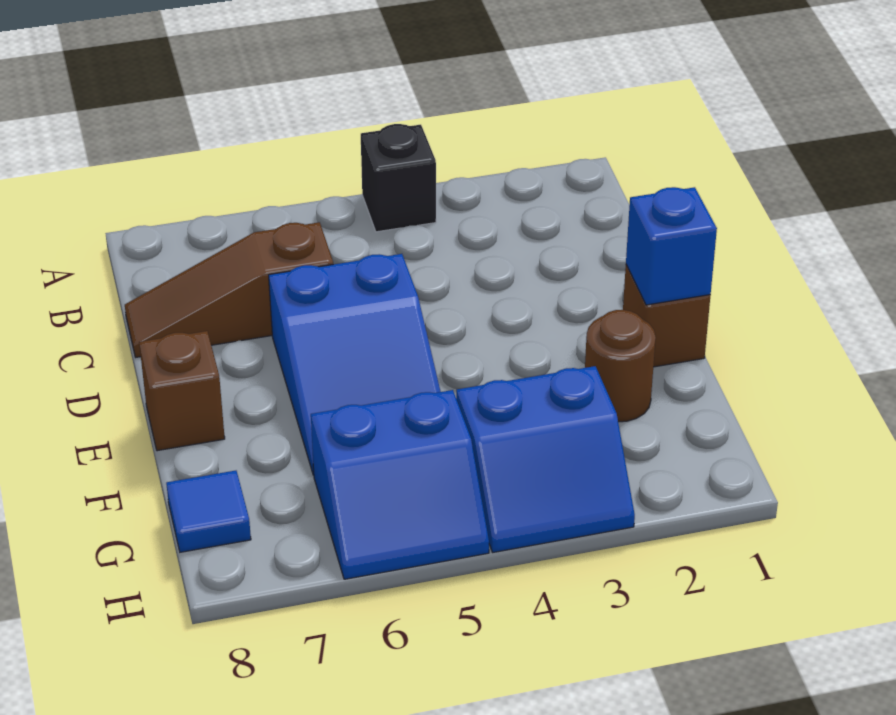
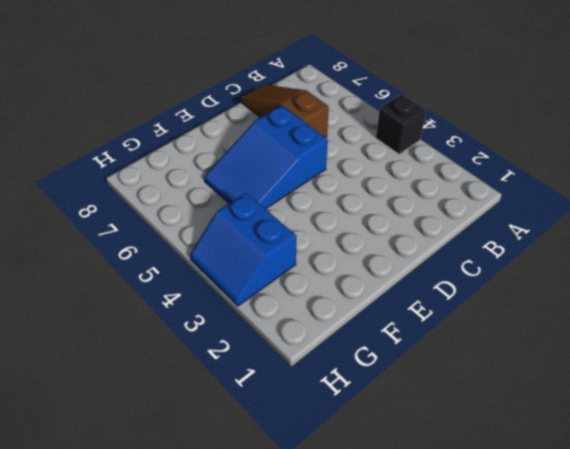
none -> brown brick E1 level 1
none -> brown brick E8 level 1

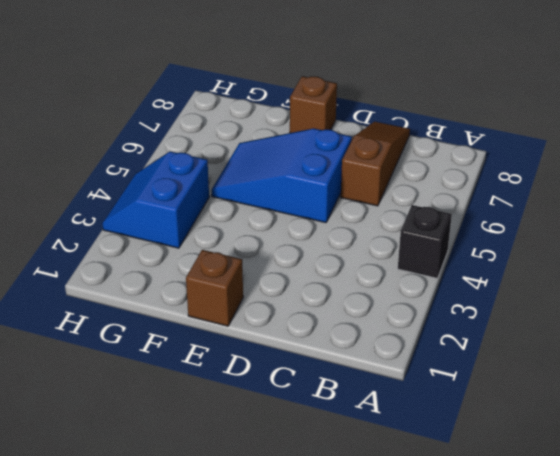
none -> brown round brick F2 level 1
none -> blue slope G5:H6 level 1 top G

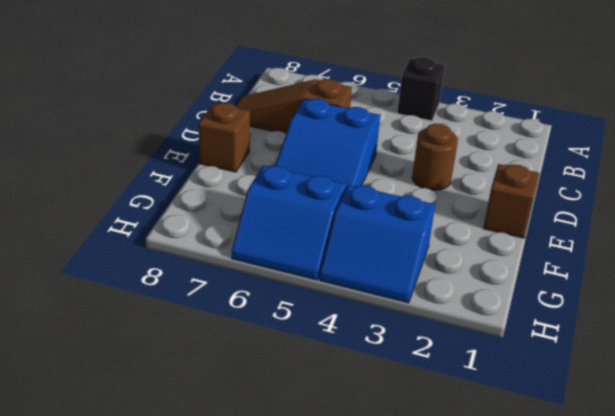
brown round brick D3 level 1 -> brown round brick F2 level 1
none -> blue tile G8 level 1
none -> blue brick E1 level 2

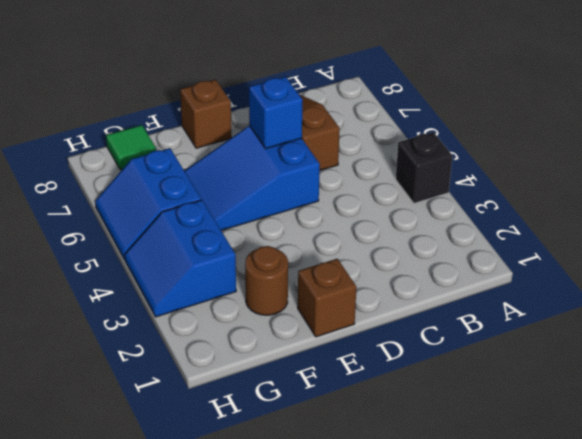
blue brick D6 level 2 -> blue brick E1 level 2
green tile G8 level 1 -> blue tile G8 level 1

